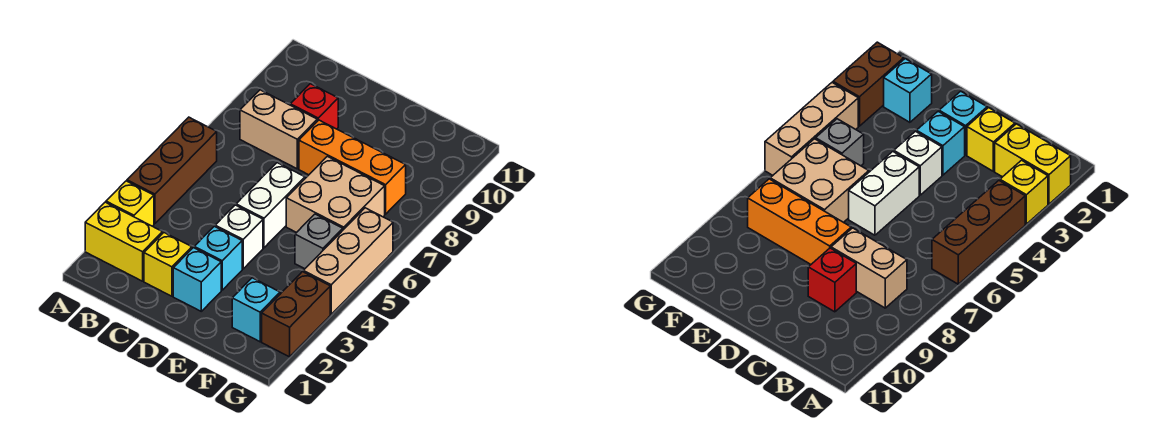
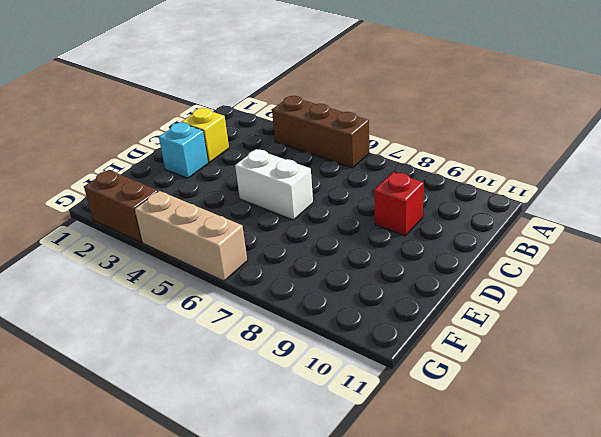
none -> yellow brick A2:B2 level 1
none -> yellow brick A3 level 1
none -> tan brick B8:C8 level 1

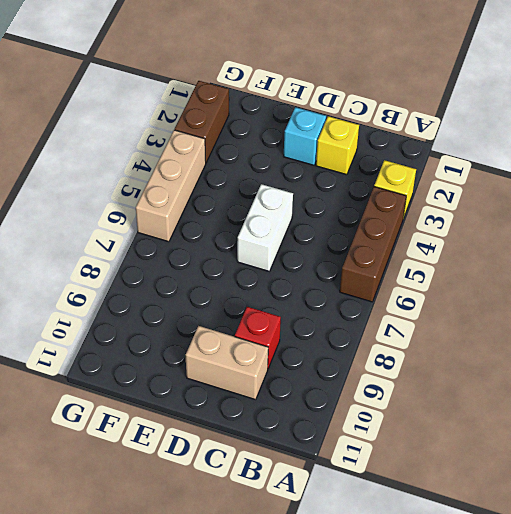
tan brick C10:D10 level 1 -> tan brick B8:C8 level 1
none -> yellow brick A2:B2 level 1
none -> cyan brick D3 level 1
none -> white brick D4 level 1

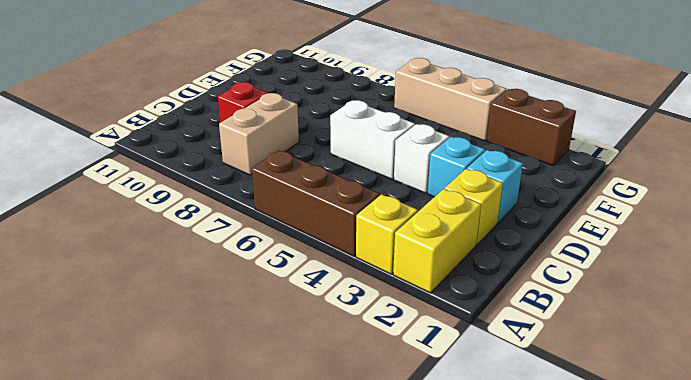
none -> orange brick D8:F8 level 1
none -> tan brick E6:F7 level 1
none -> cyan brick F2 level 1

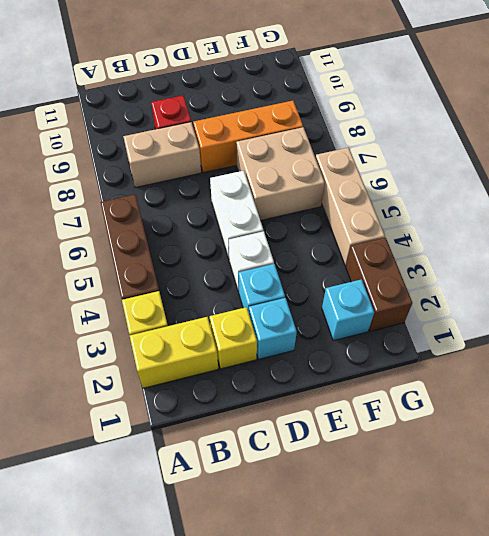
none -> grey brick F5 level 1

